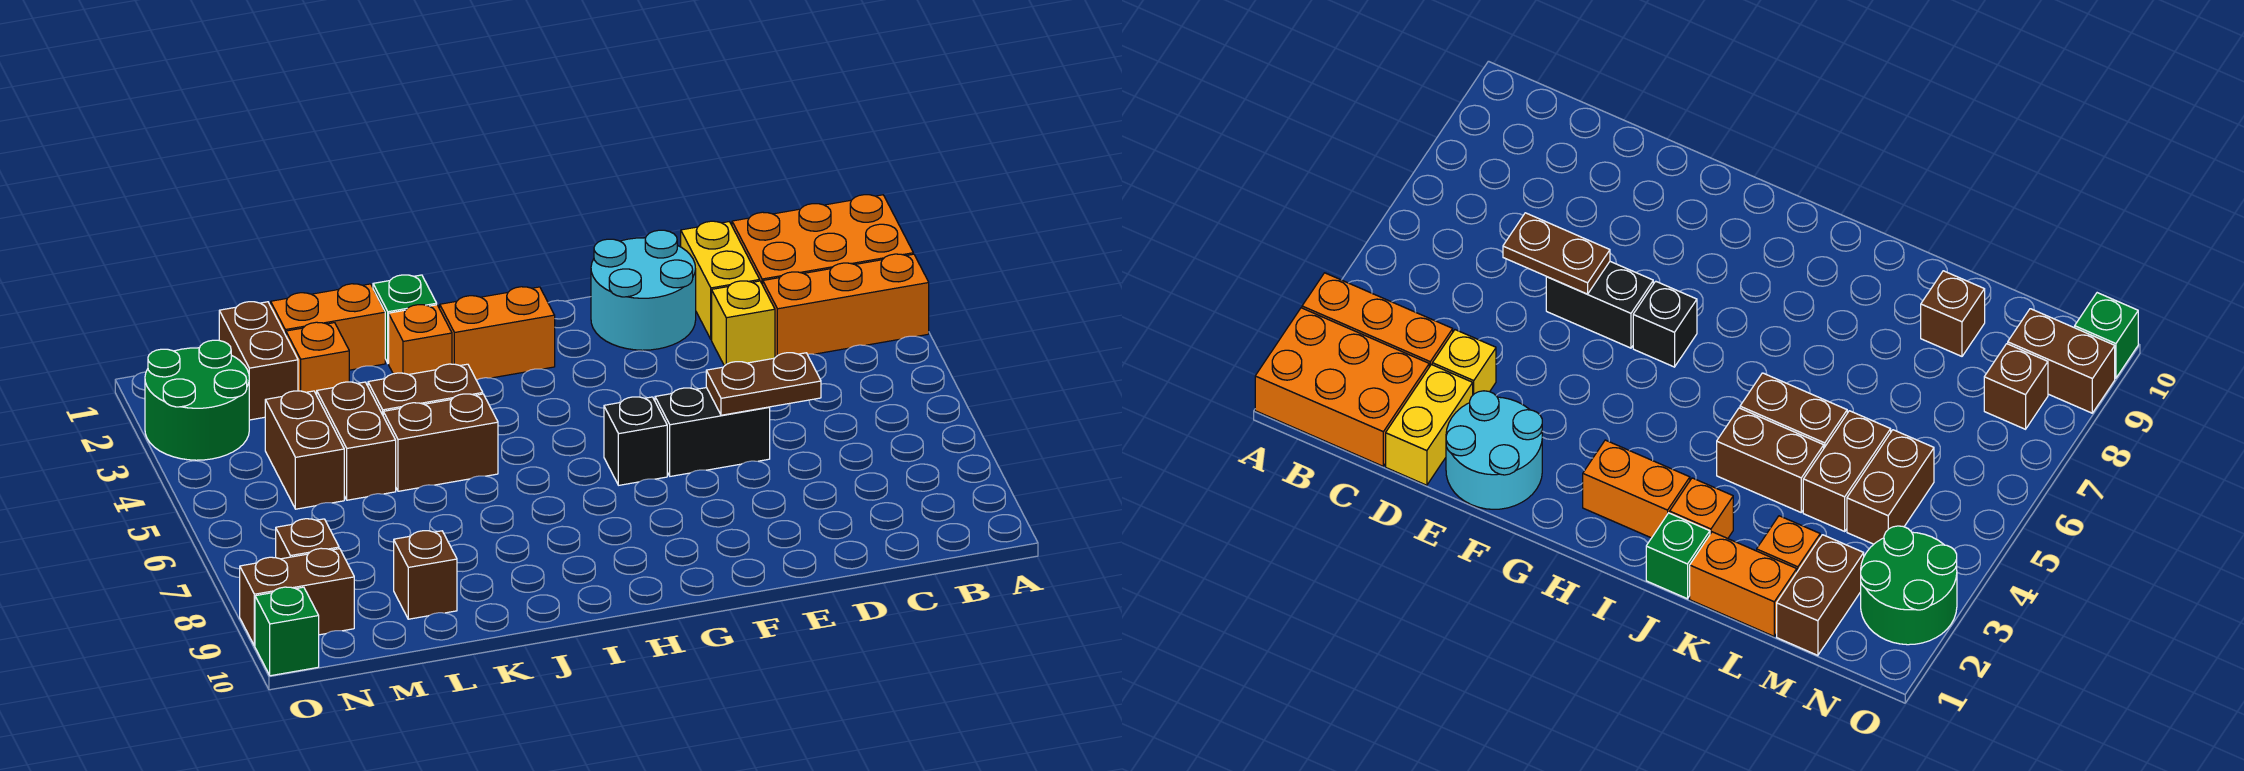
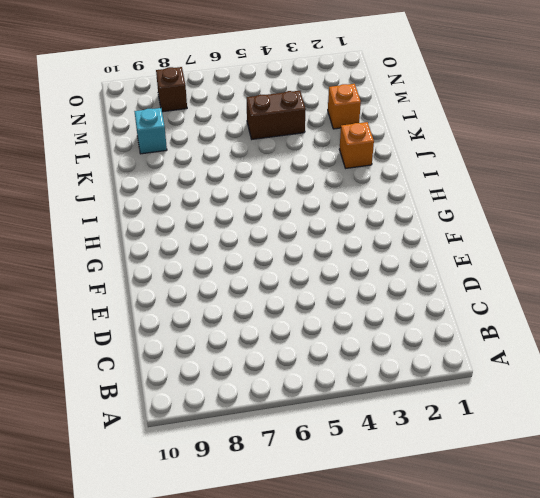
cyan brick L9 level 1 -> brown brick L9 level 1
none -> orange brick A1:C2 level 1
none -> orange brick A3:C3 level 1
none -> yellow brick D1:D2 level 1

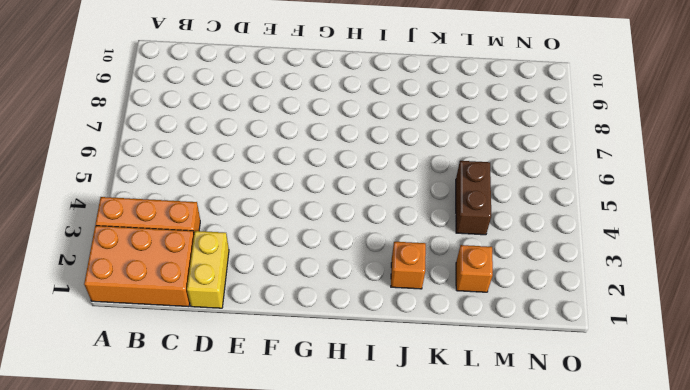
none -> yellow brick D3 level 1
none -> cyan round brick E1:F2 level 1
none -> black brick E6:F6 level 1

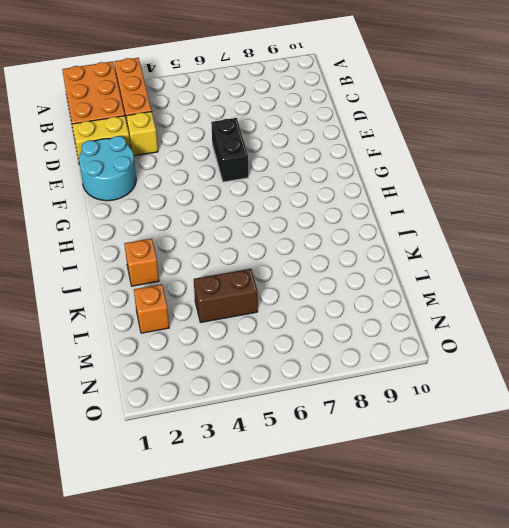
none -> black brick G6 level 1
none -> orange brick H2:I2 level 1
none -> green brick J1 level 1

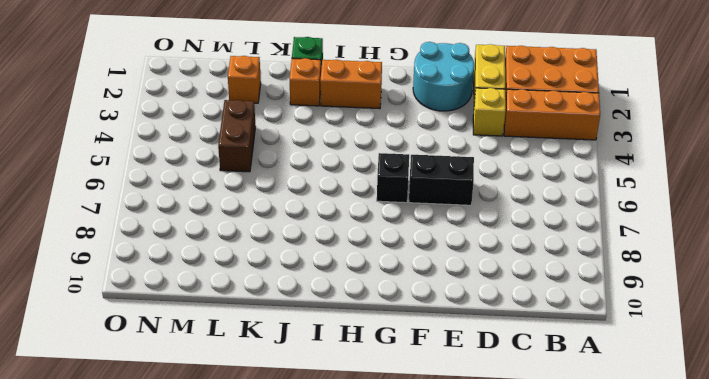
none -> brown brick J4:K4 level 1
none -> brown brick J5:K5 level 1
none -> orange brick K1:L1 level 1

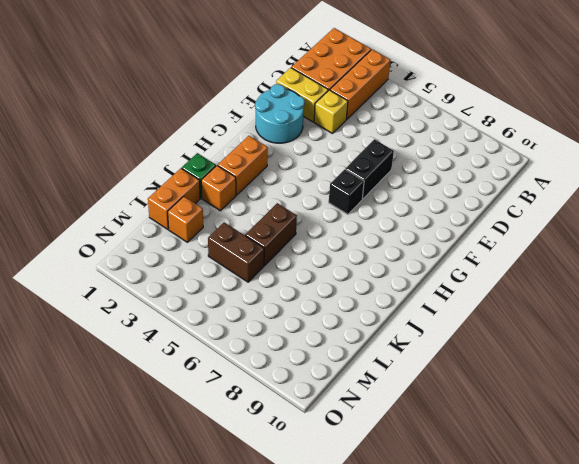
none -> brown brick J4:K4 level 1
none -> brown brick L9 level 1
none -> brown brick M1:M2 level 1

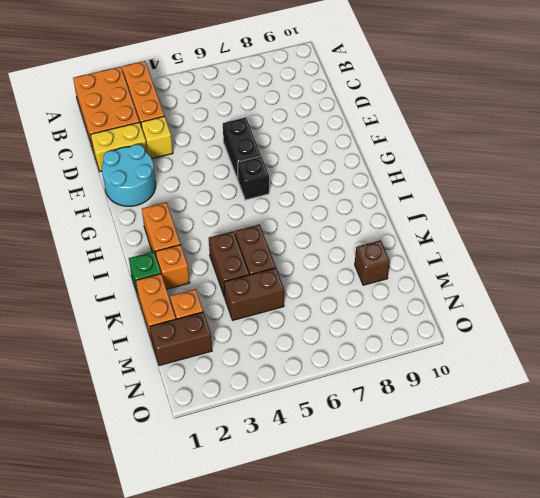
none -> brown brick M4:M5 level 1
none -> green round brick N2:O3 level 1
none -> brown brick N8 level 1

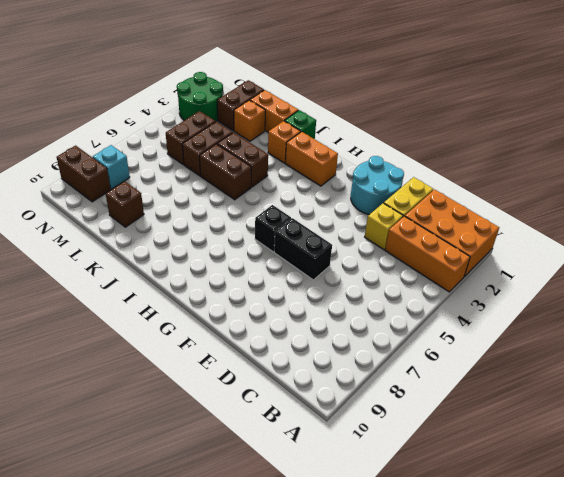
cyan brick N8 level 1 -> brown brick N8 level 1
none -> green brick O10 level 1
none -> brown plate D6:E6 level 2

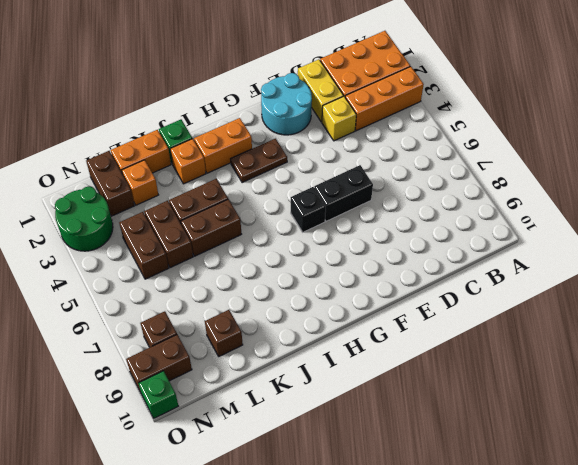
brown plate G3:H3 level 1 -> brown plate D6:E6 level 2

